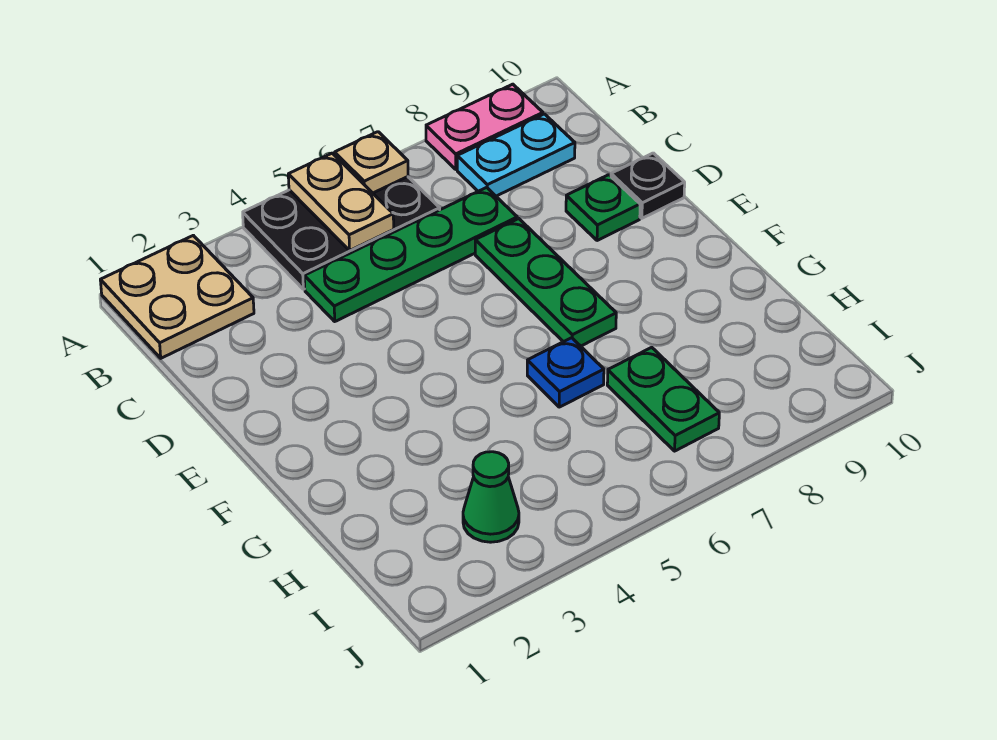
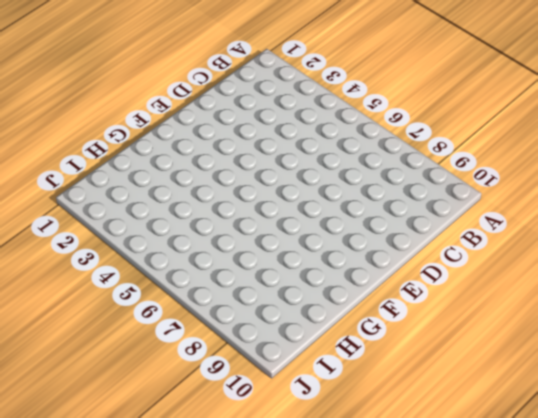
none -> tan plate A1:B2 level 1
none -> black plate A4:B6 level 1
none -> pink plate A8:A9 level 1

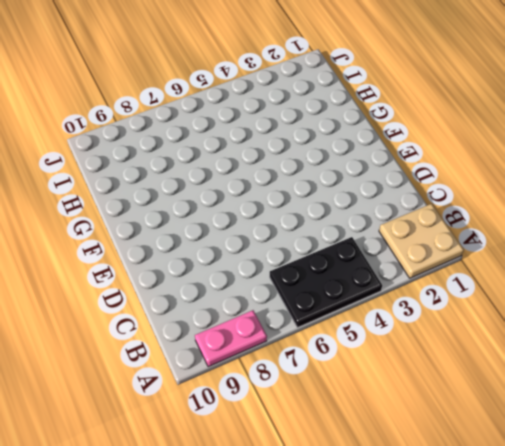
none -> cyan plate B8:B9 level 1
none -> green plate C4:C7 level 1
none -> green plate D7:F7 level 1

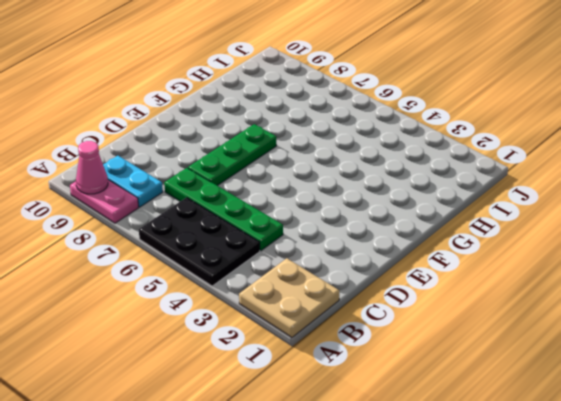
pink cone A9 level 2 -> none
none -> green plate D9 level 1
none -> black plate D10 level 1
none -> blue plate G6 level 1

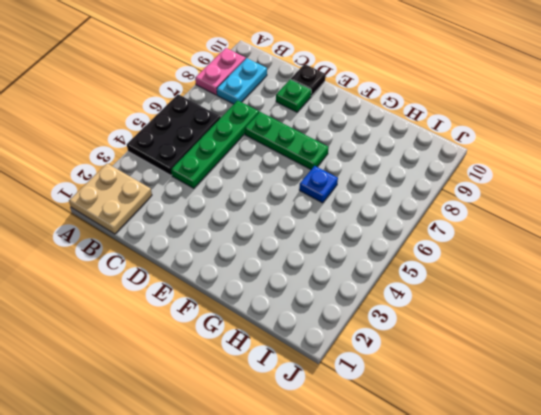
none -> green plate H7:I7 level 1
none -> green cone I3 level 1
none -> tan plate A5:B5 level 2

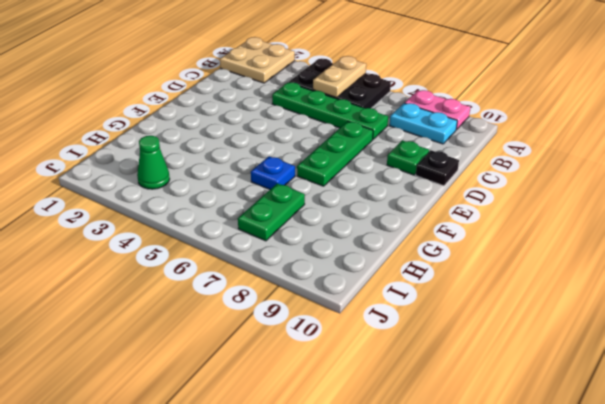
none -> tan plate A6 level 2

